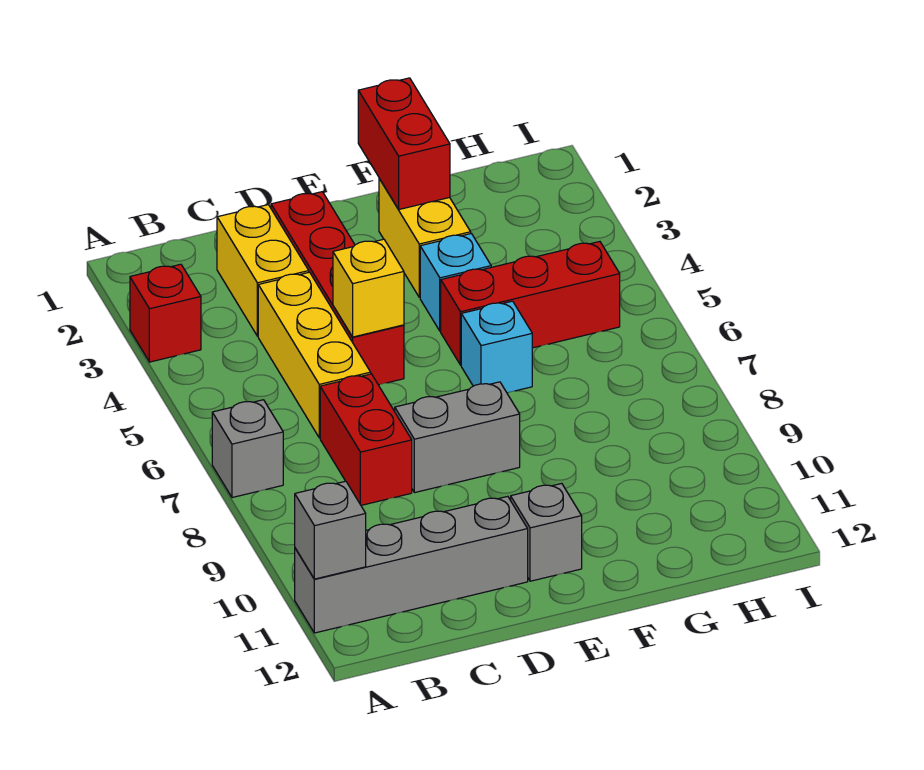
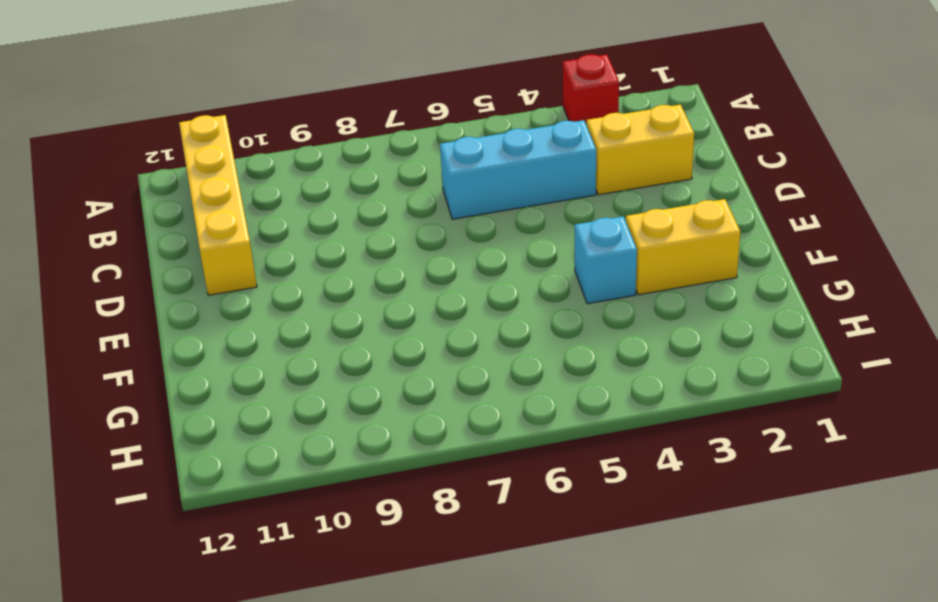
yellow brick A11:D11 level 1 -> grey brick A11:D11 level 1
cyan brick C4:C6 level 1 -> yellow brick C4:C6 level 1
none -> grey brick A7 level 1
none -> red brick C7:C8 level 1
none -> red brick D2:D5 level 1

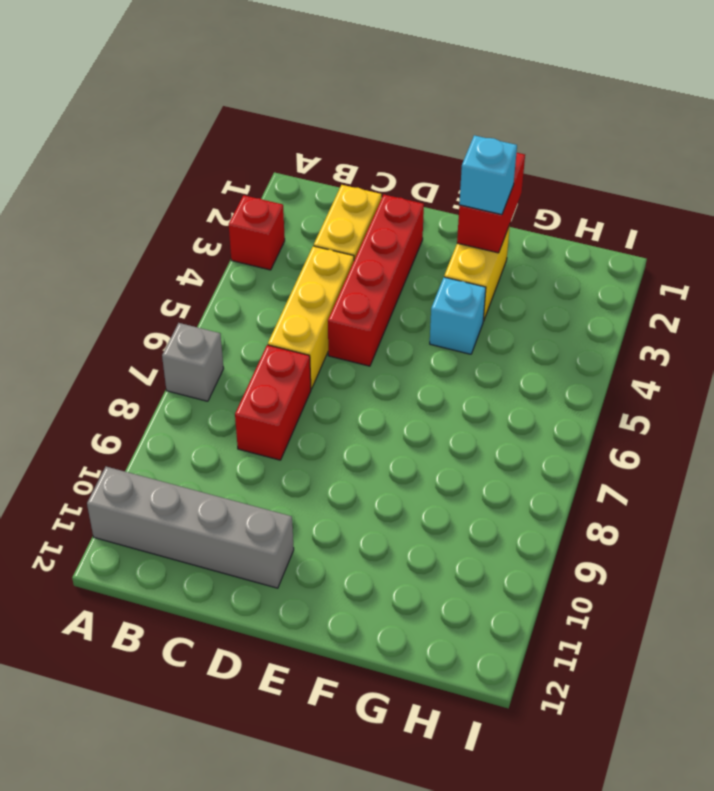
cyan brick F2 level 3 -> cyan brick F6 level 1
none -> grey brick D8:E8 level 1
none -> grey brick E11 level 1
none -> red brick F5:H5 level 1

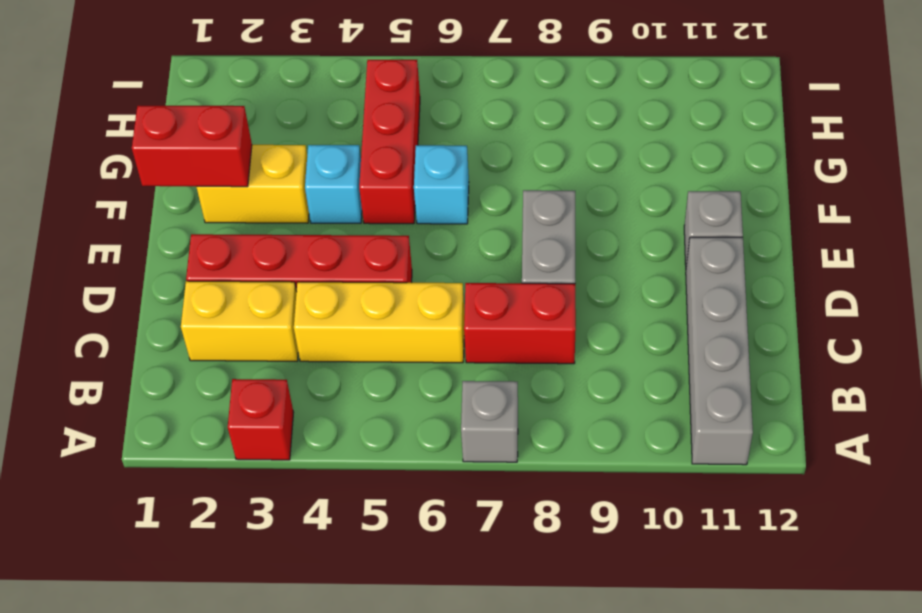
none -> grey brick A11 level 2
none -> yellow brick D5 level 2

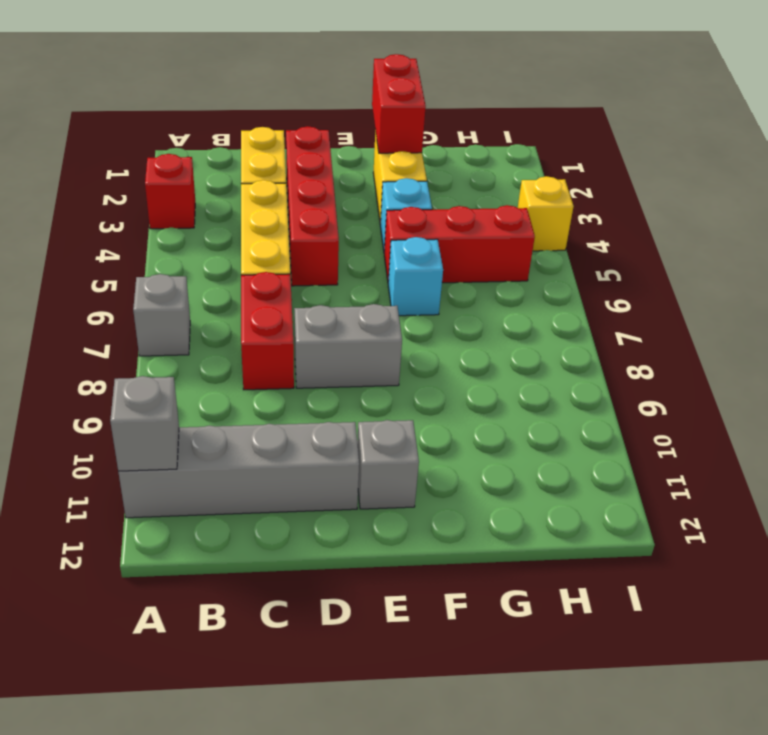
yellow brick I4 level 1 -> yellow brick D5 level 2

